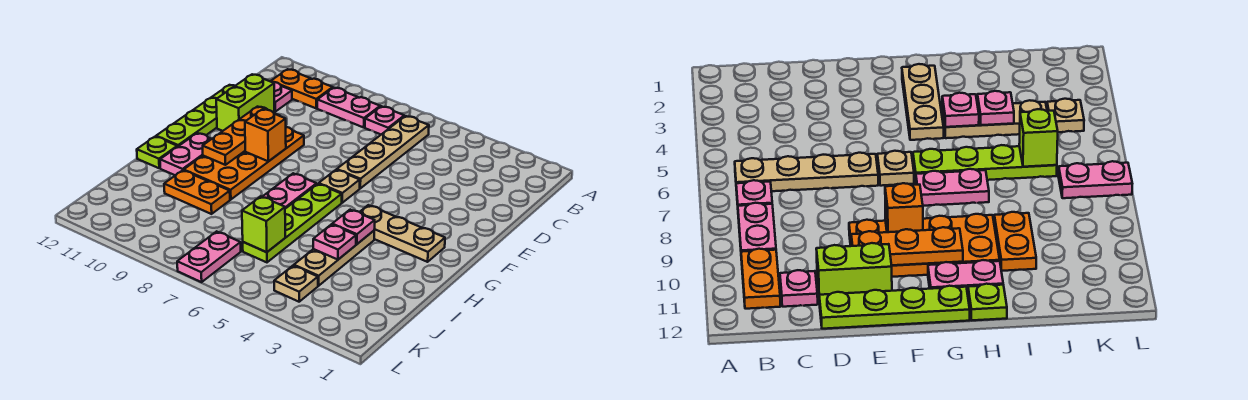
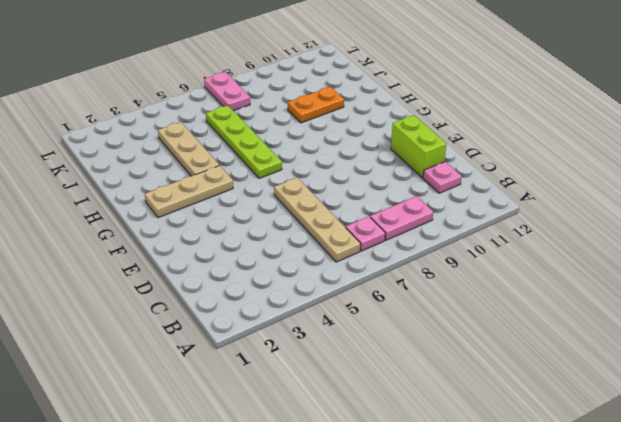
none -> orange plate B10:B11 level 1
none -> lime plate D12:G12 level 1
none -> orange plate E9:H10 level 1

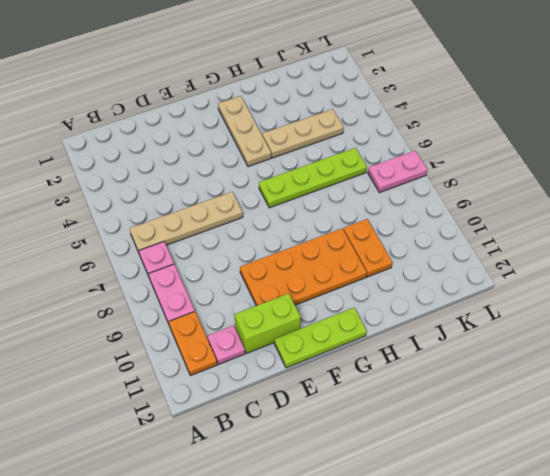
lime plate E12:G12 level 1 -> lime plate D12:G12 level 1
none -> tan plate F6 level 1
none -> pink plate G7:H7 level 1
none -> pink plate G11:H11 level 1

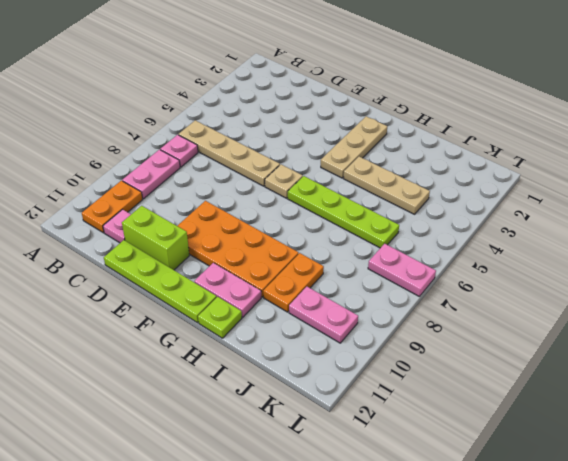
pink plate J10:K10 level 1 -> pink plate G7:H7 level 1
none -> tan plate K4 level 1
none -> orange plate E10:G10 level 2
none -> orange brick F9 level 2

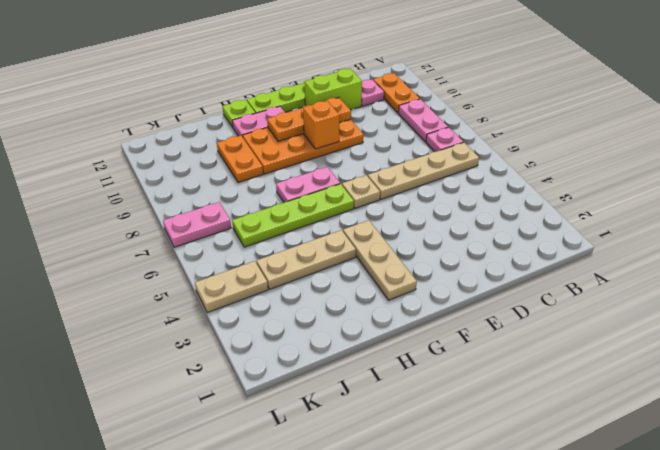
tan plate K4:L4 level 1 -> tan plate K4 level 1
none -> pink plate H4 level 2
none -> pink plate I4 level 2
none -> lime brick J6 level 2

